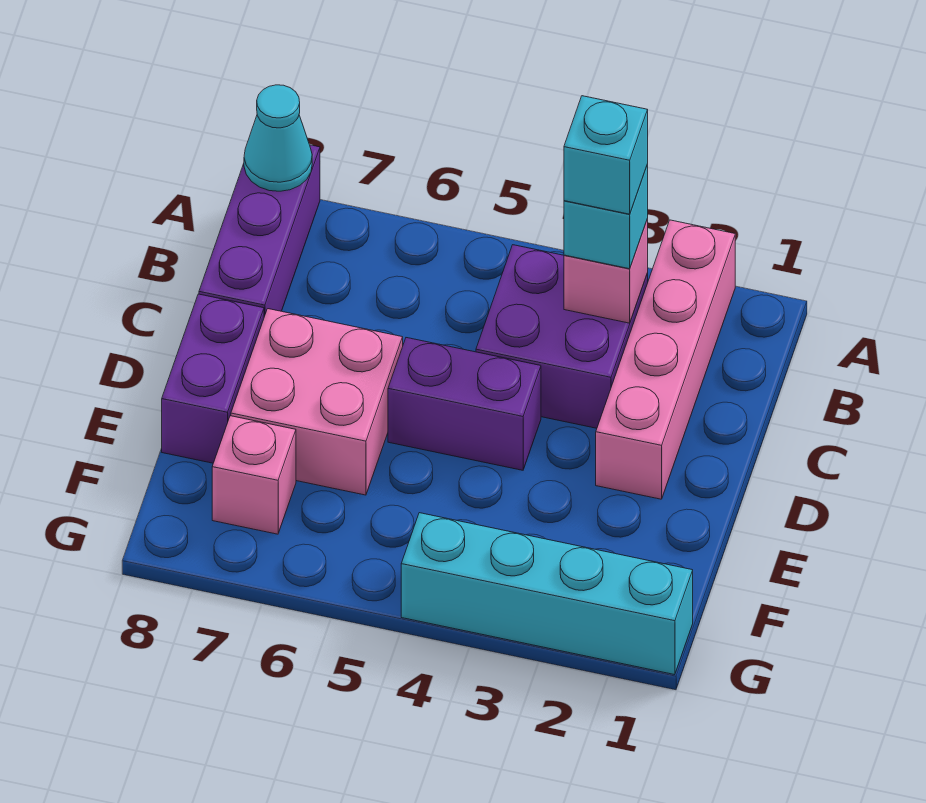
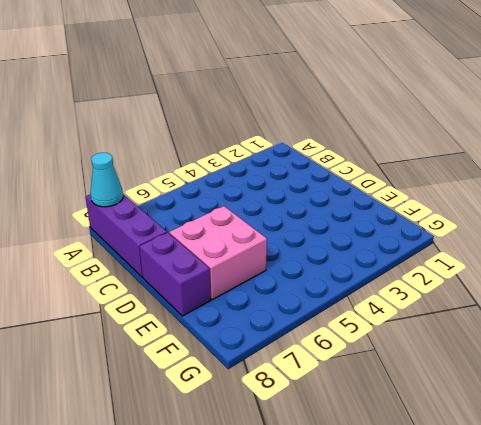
none -> pink brick A2:D2 level 1
none -> purple brick B3:C4 level 1
none -> purple brick D4:D5 level 1

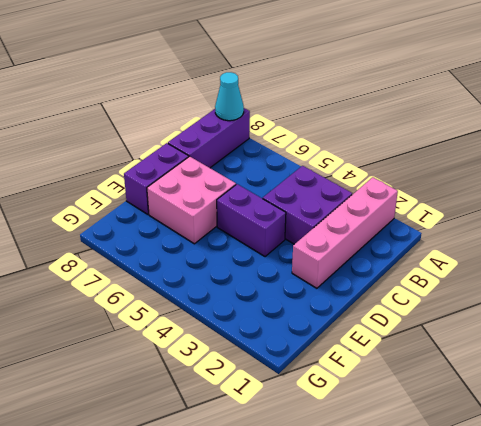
none -> pink brick F7 level 1
none -> cyan brick G1:G4 level 1
none -> pink brick B3 level 2

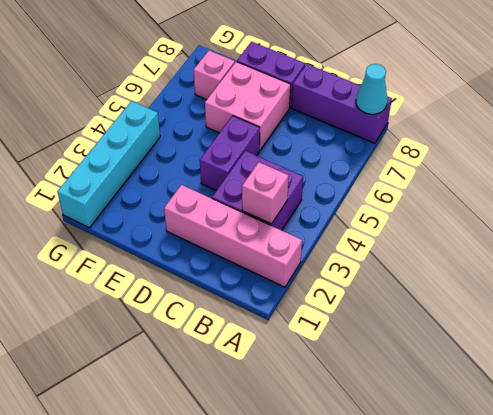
none -> cyan brick B3 level 3
none -> cyan brick B3 level 4

